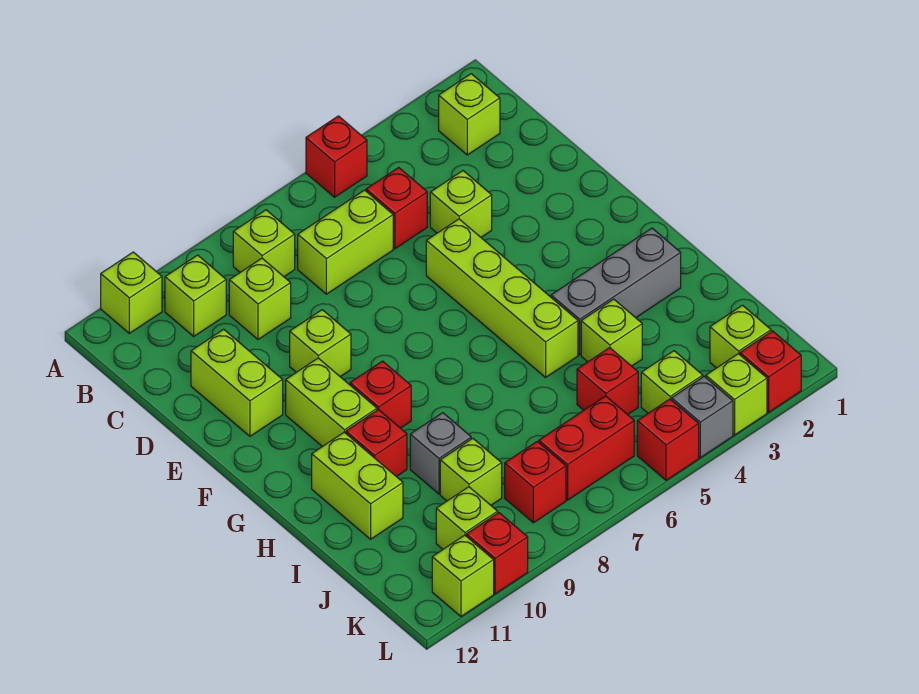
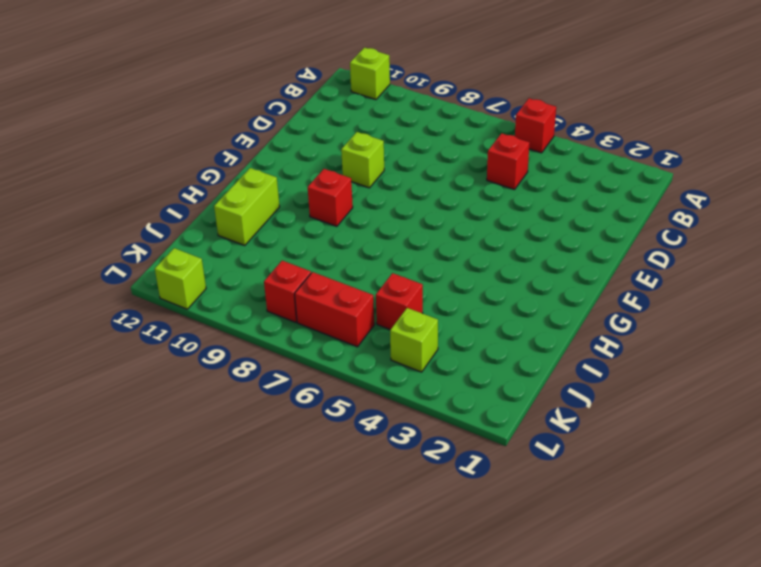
none -> lime brick B2 level 1
none -> lime brick B8 level 1
none -> lime brick B10 level 1
none -> lime brick C6:C7 level 1

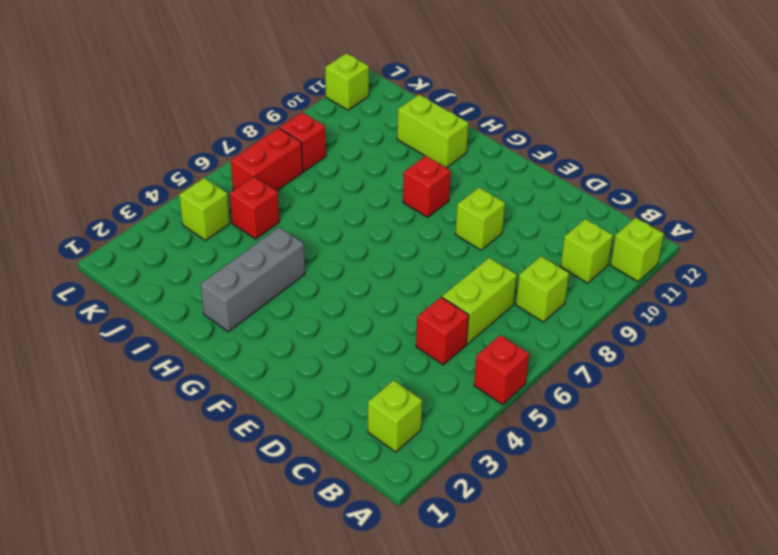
none -> lime brick C9 level 1
none -> lime brick D4 level 1
none -> lime brick D11:E11 level 1
none -> lime brick E5:H5 level 1

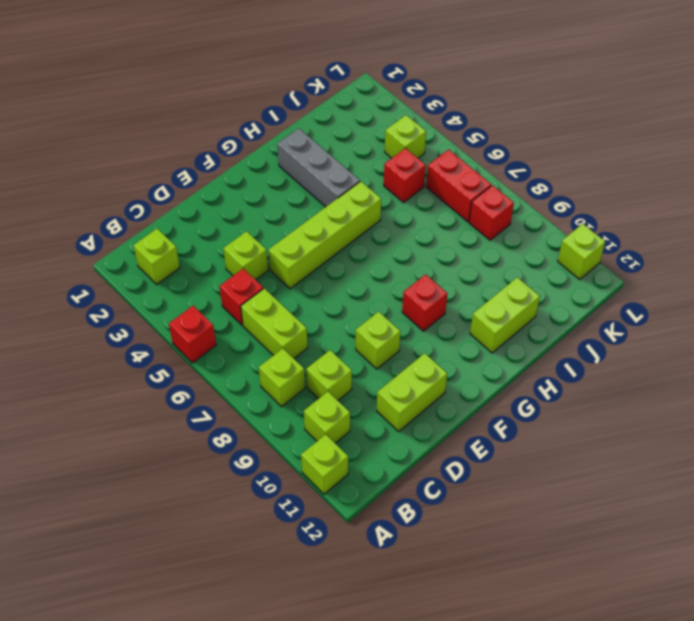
none -> lime brick F10:G10 level 1
none -> red brick H10 level 1
none -> lime brick I4 level 1
none -> grey brick I9 level 1

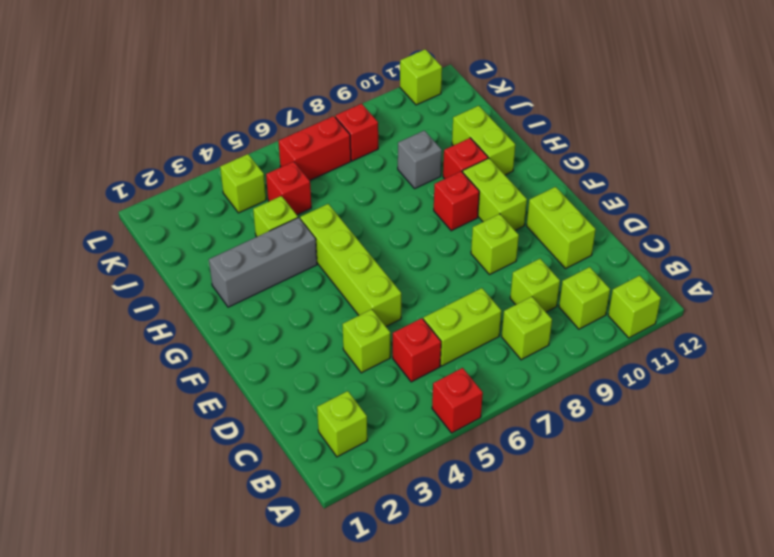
none -> lime brick J9 level 1
none -> lime brick K2 level 1
none -> lime brick K10 level 1
none -> red brick L2 level 1

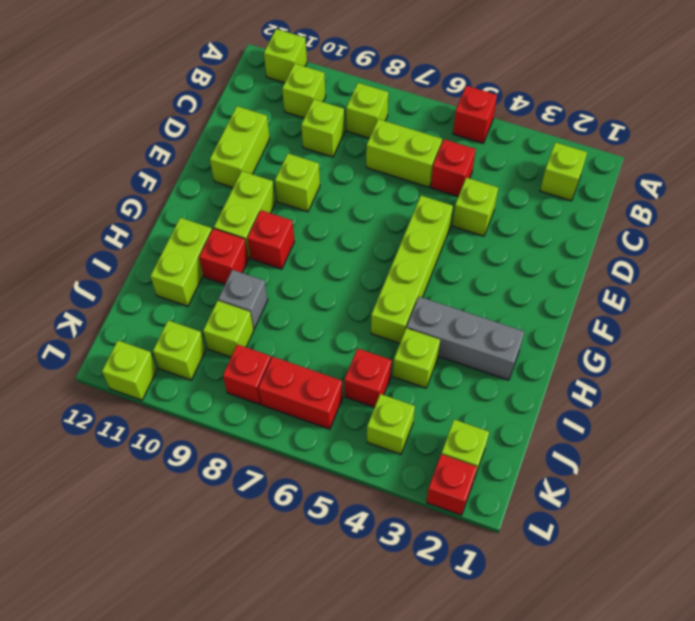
none -> lime brick L3 level 1
none -> grey brick L4 level 1
none -> red brick L5 level 1
none -> red brick L10 level 1

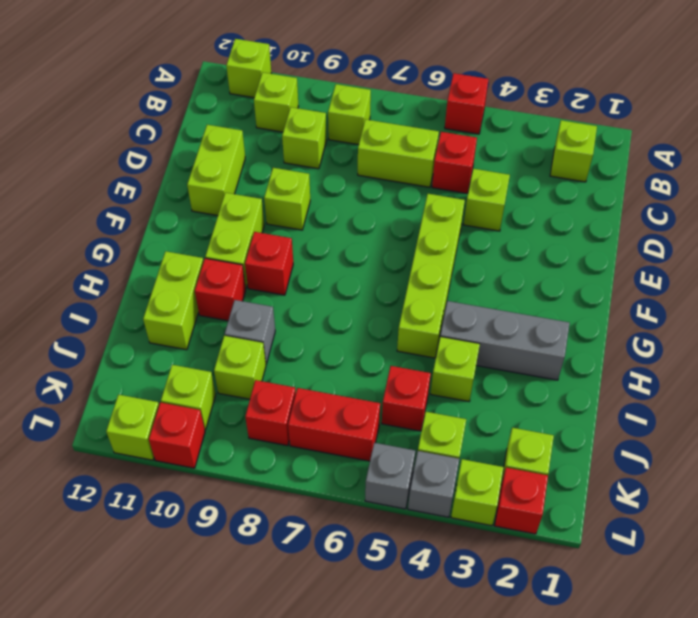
grey brick L5 level 1 -> red brick L5 level 1

